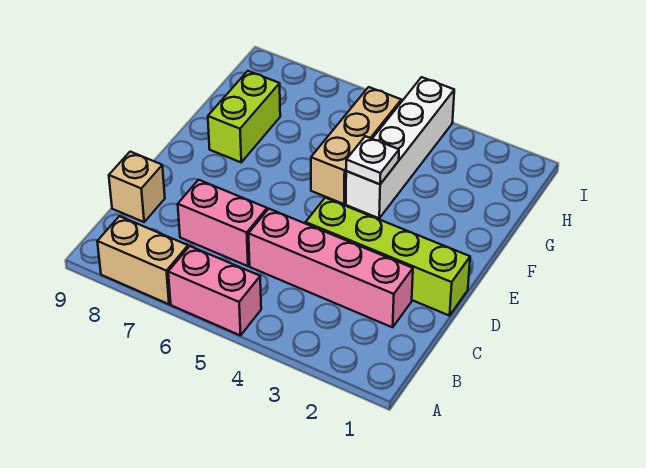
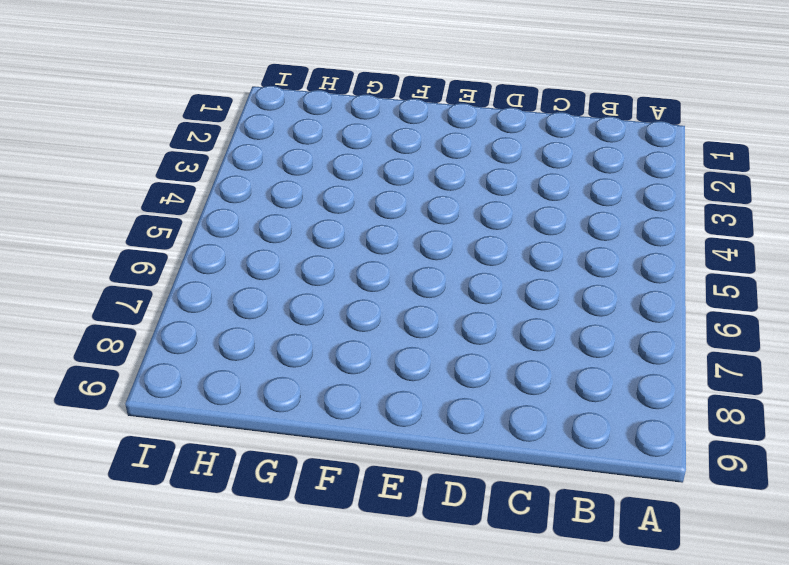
none -> pink brick A5:A6 level 1
none -> tan brick A7:A8 level 1

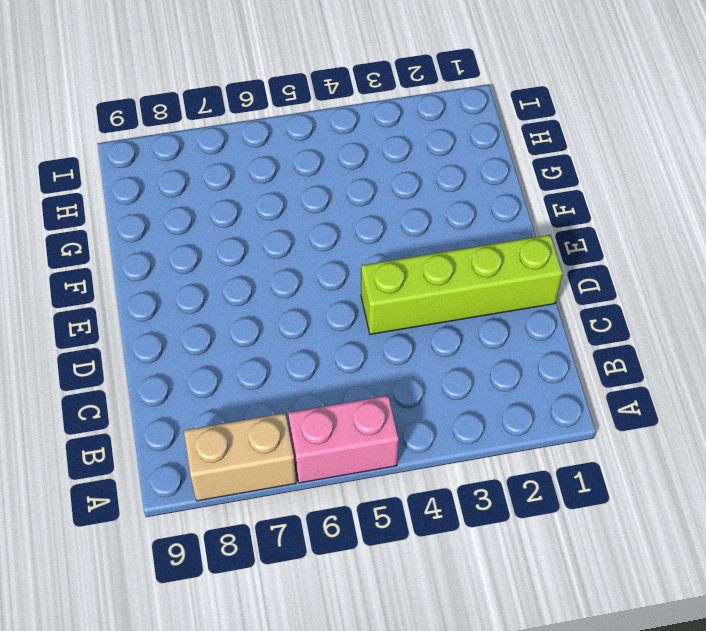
none -> pink brick C2:C5 level 1
none -> pink brick C6:C7 level 1

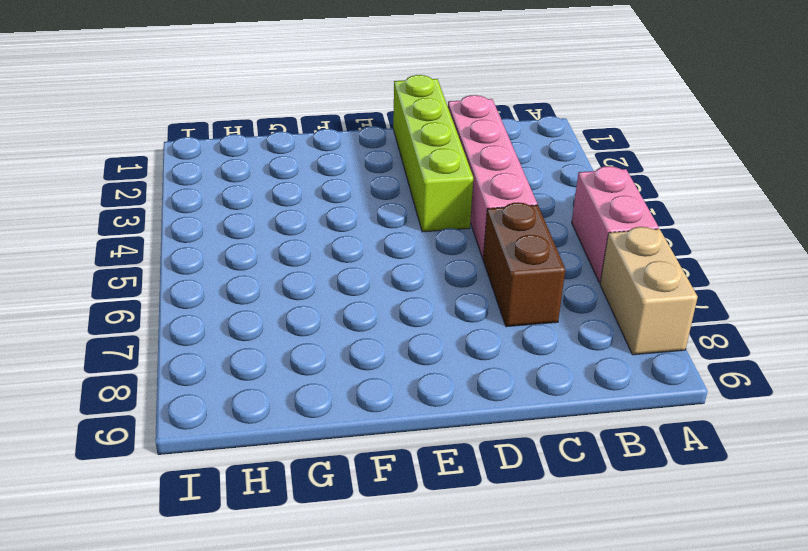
brown brick C6:C7 level 1 -> pink brick C6:C7 level 1
none -> tan brick C9 level 1
none -> white brick F4:I4 level 1

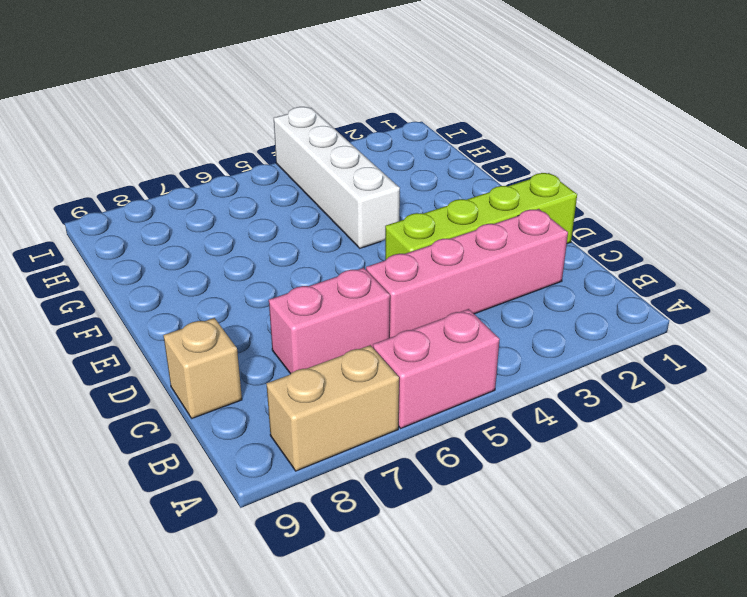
none -> tan brick F5:H5 level 1
none -> lime brick F8:G8 level 1

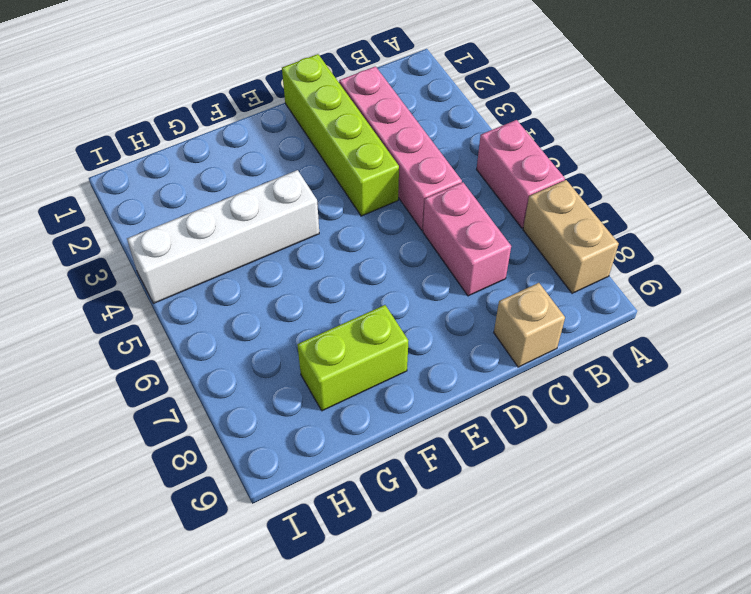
none -> tan brick F5:H5 level 1
none -> white plate F4 level 2

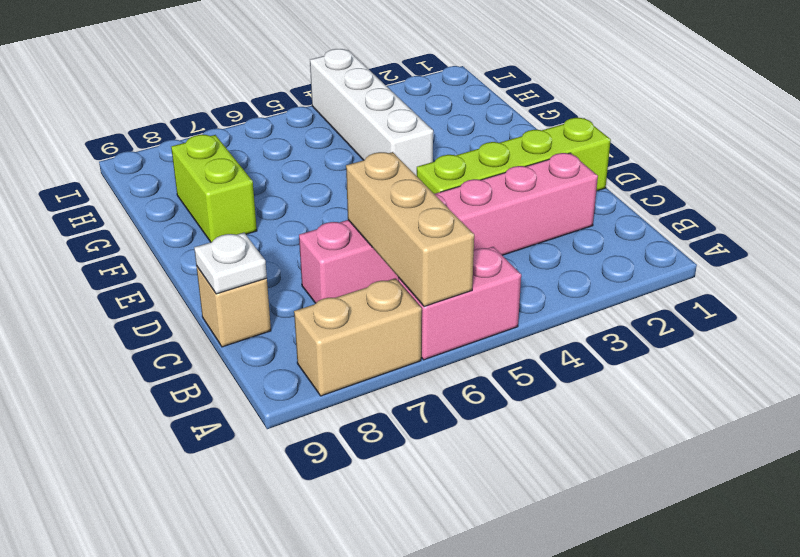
tan brick A6:C6 level 2 -> tan brick F5:H5 level 1
white plate C9 level 2 -> white plate F4 level 2

